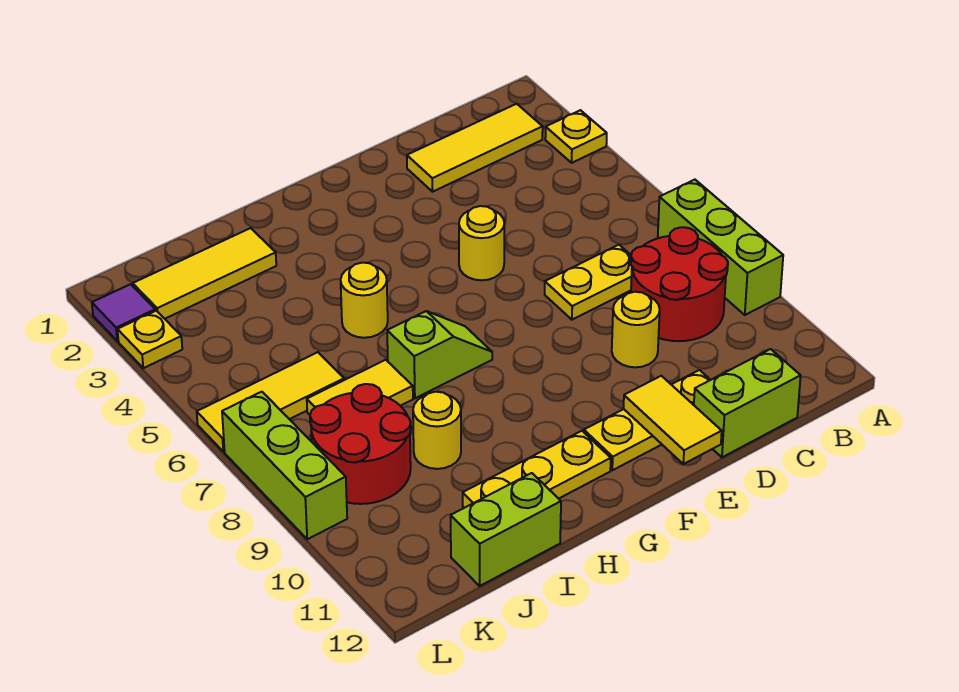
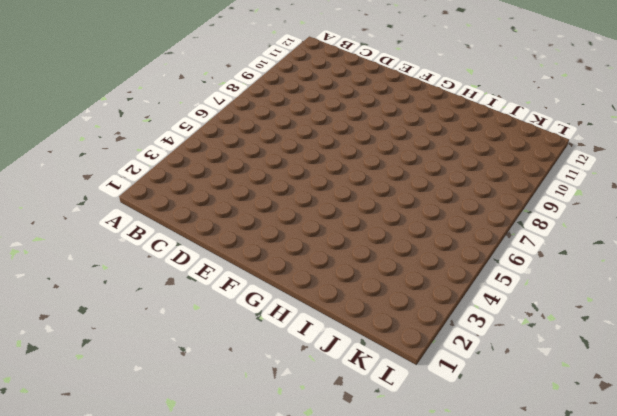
none -> yellow plate A3 level 1
none -> lime brick A7:A9 level 1
none -> yellow tile B2:D2 level 1

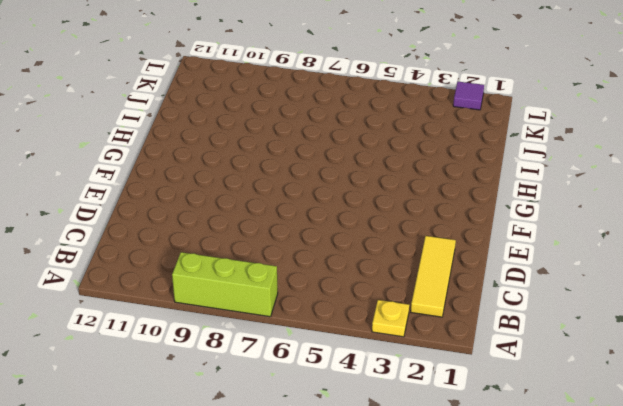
none -> red round brick B8:C9 level 1
none -> yellow plate C7:D7 level 1
none -> lime brick C12:D12 level 1

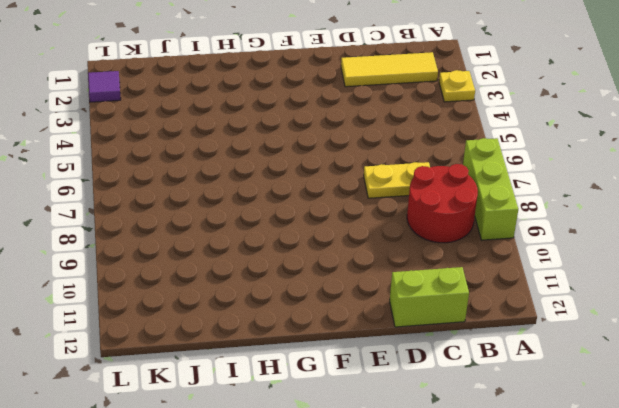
none -> yellow round brick D9 level 1
none -> yellow plate D11:F11 level 1
none -> yellow round brick E5 level 1

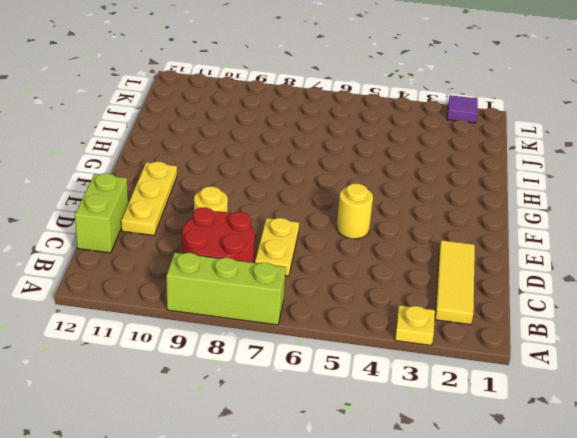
none -> lime slope G7:H7 level 1 top H
none -> yellow plate G11:I11 level 1
none -> yellow round brick H5 level 1

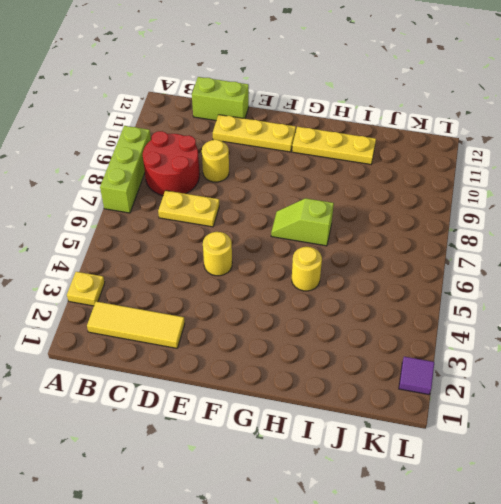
none -> yellow tile I2:K2 level 1
none -> yellow tile I7:J7 level 1
none -> yellow round brick I9 level 1

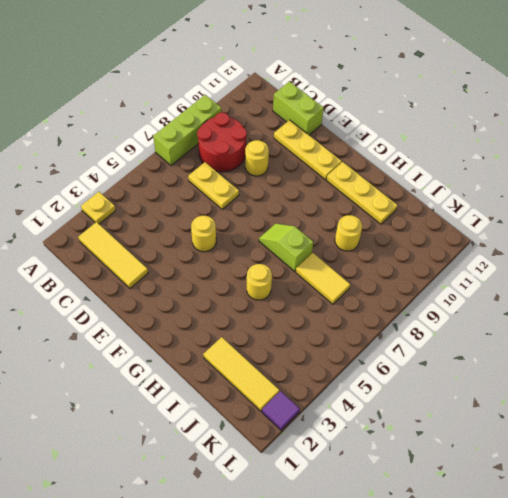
none -> lime brick I12:J12 level 1
none -> yellow tile J6:L6 level 1
none -> red round brick J8:K9 level 1

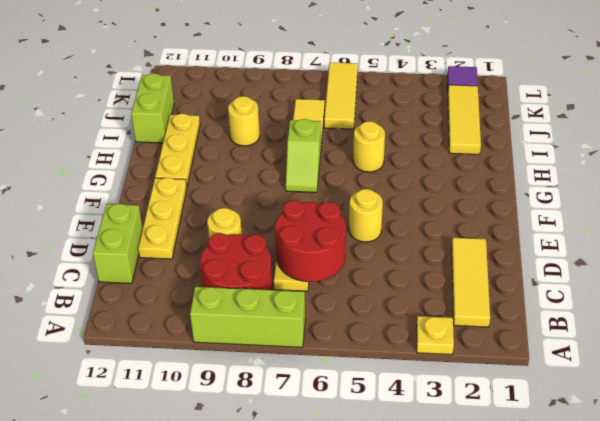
red round brick C6:D7 level 2 -> red round brick J8:K9 level 1
none -> yellow plate L3 level 1
none -> lime brick L7:L9 level 1
none -> yellow tile E11:E12 level 2

